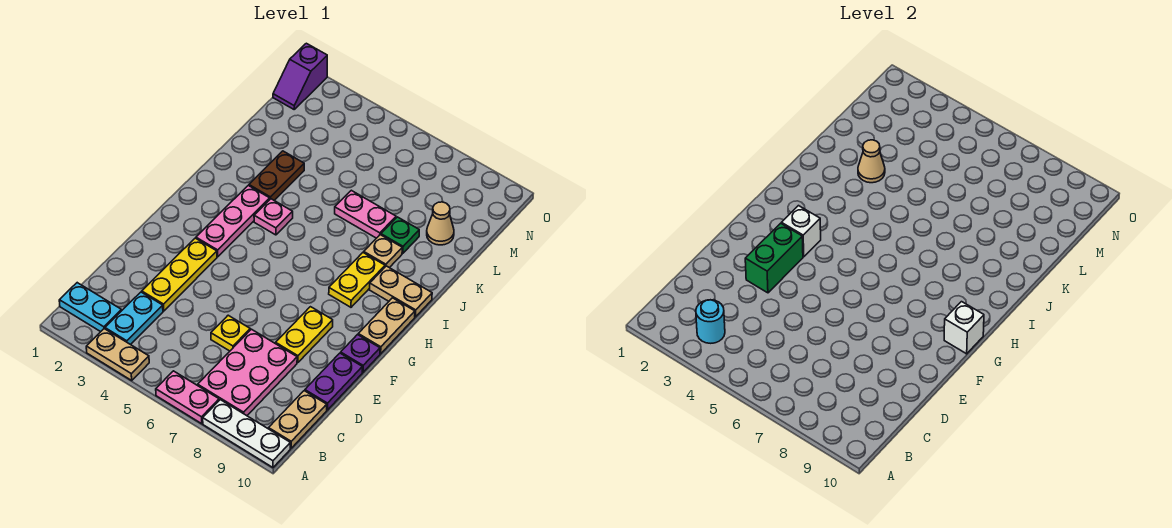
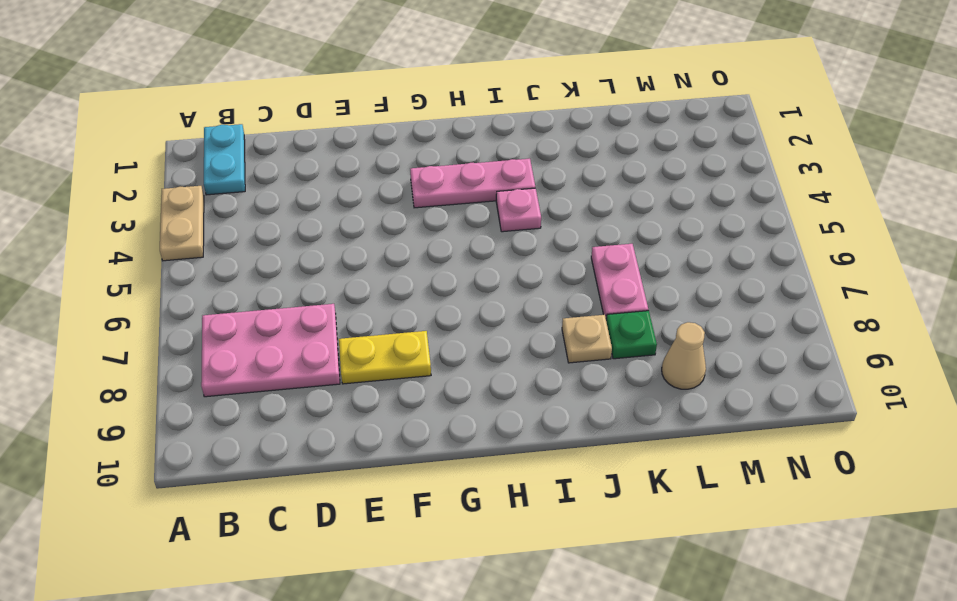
none -> pink plate A6:A7 level 1
none -> white plate A8:A10 level 1
none -> cyan plate B3:C3 level 1

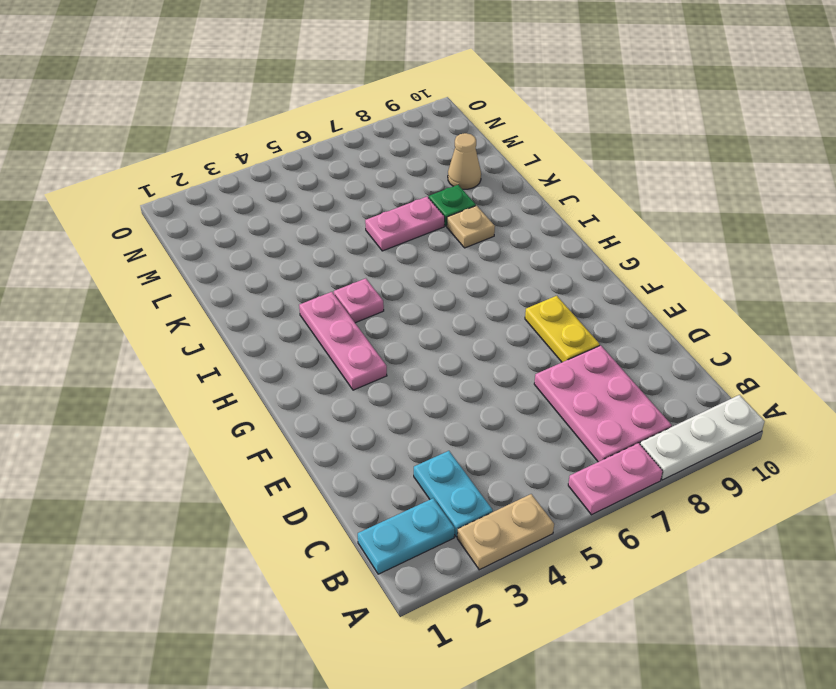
none -> tan plate B10:C10 level 1
none -> yellow plate D3:F3 level 1
none -> yellow plate D6 level 1

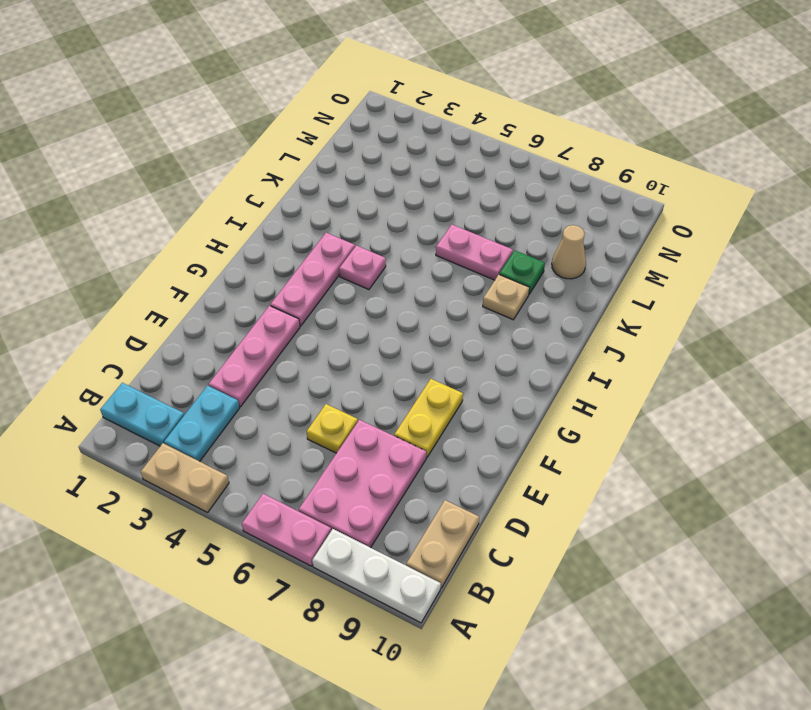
pink plate D3:F3 level 1 -> yellow plate D3:F3 level 1
none -> purple plate D10:E10 level 1
none -> purple plate F10 level 1
none -> tan plate G10:H10 level 1

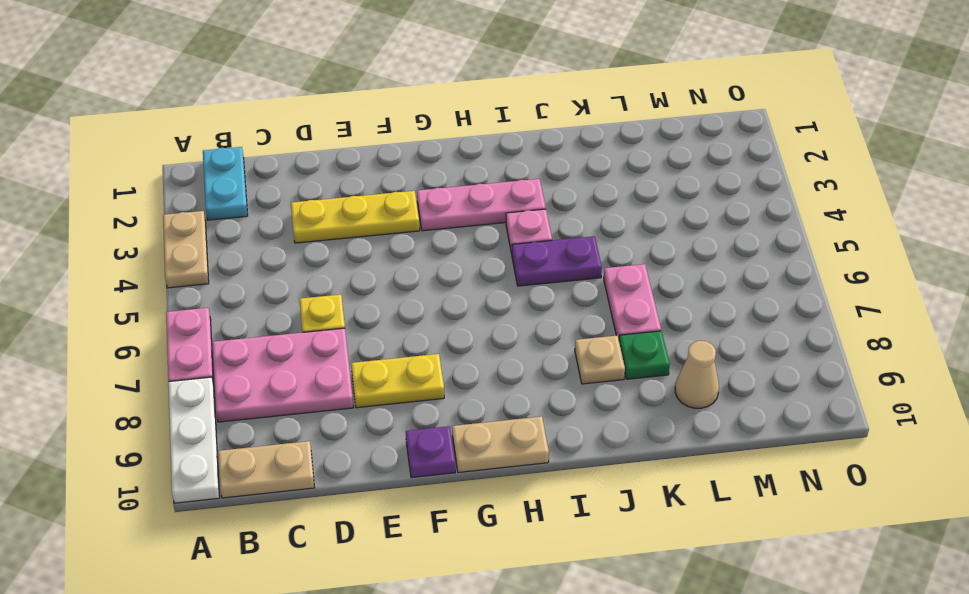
purple plate I5:J5 level 1 -> purple plate D10:E10 level 1
none -> cyan plate B3:C3 level 1
none -> yellow plate H8:I8 level 1
none -> tan plate I9:I10 level 1

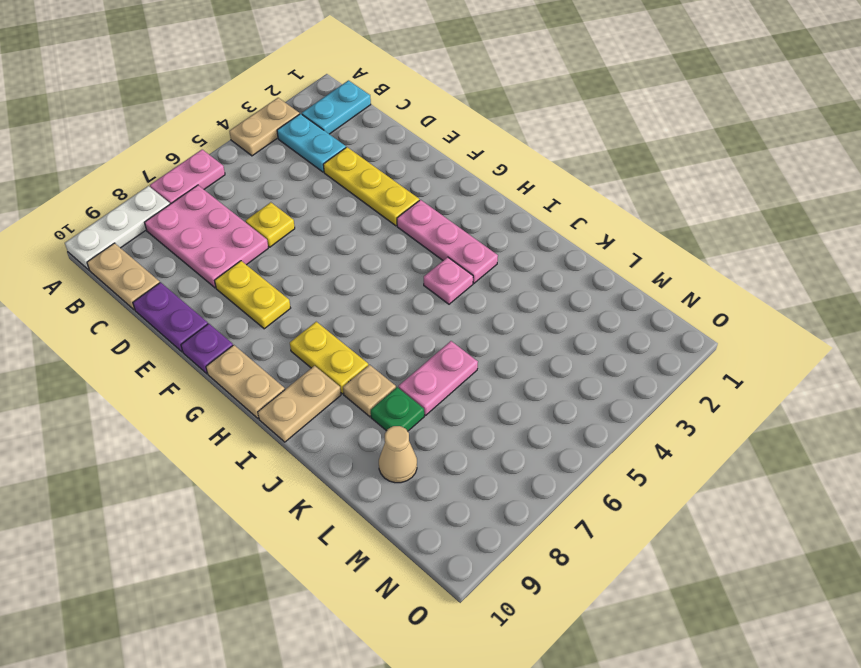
none -> brown plate J3:K3 level 1
none -> purple slope N1:O1 level 1 top O
none -> cyan round brick B3 level 2

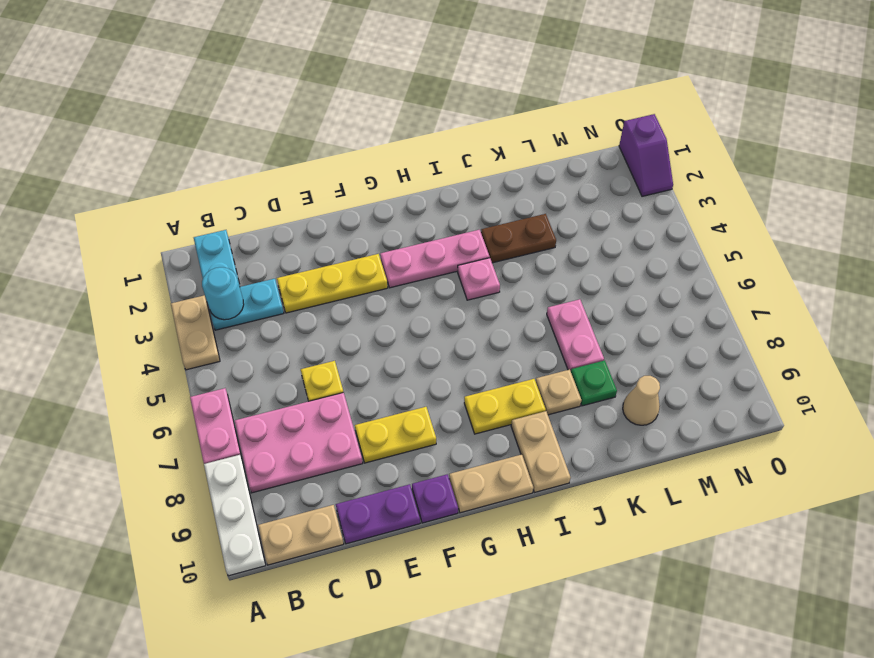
purple slope O1:O2 level 1 top 1 -> purple slope N1:O1 level 1 top O
none -> green brick E3:F3 level 2
none -> white brick G3 level 2
none -> white brick G10 level 2

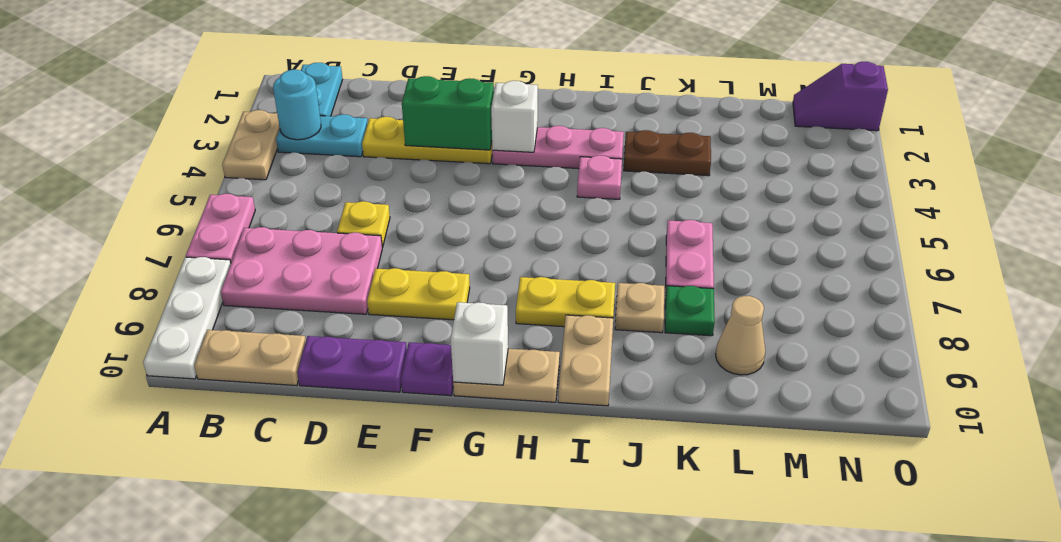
none -> tan cone K3 level 2

